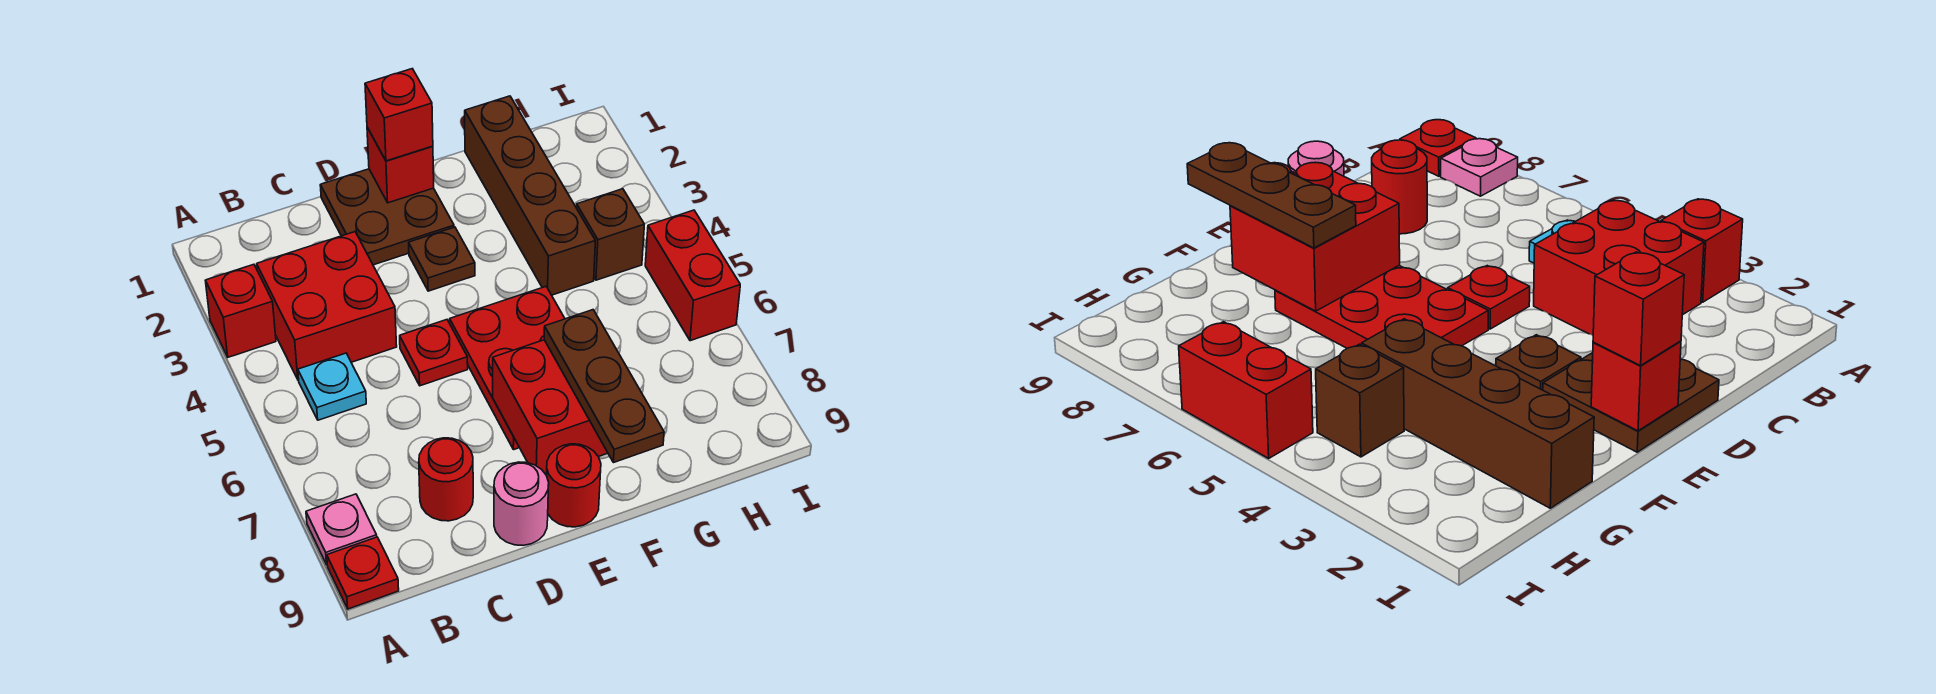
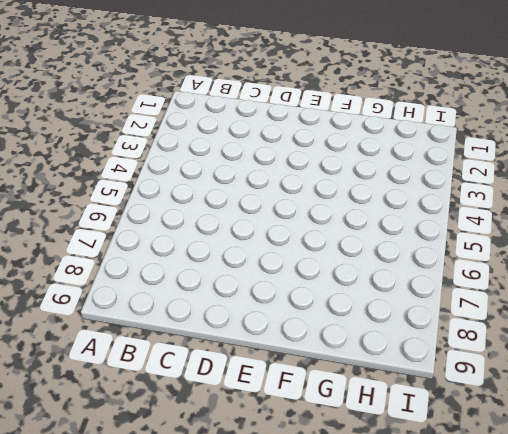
none -> red brick A3 level 1
none -> pink plate A8 level 1
none -> red plate A9 level 1

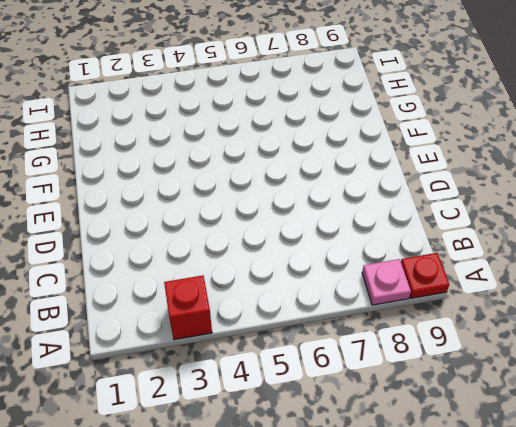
none -> red brick B3:C4 level 1
none -> cyan plate B5 level 1
none -> red round brick C8 level 1

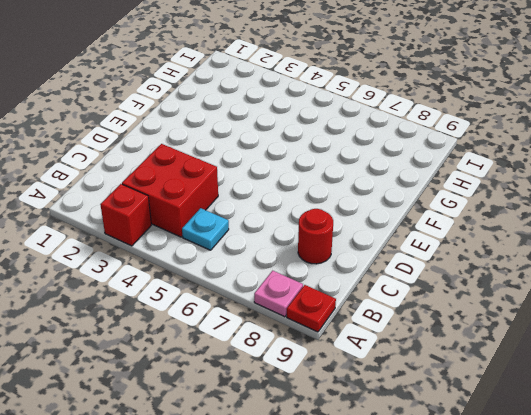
none -> brown plate D1:E2 level 1
none -> red plate D5 level 1
none -> pink round brick D9 level 1

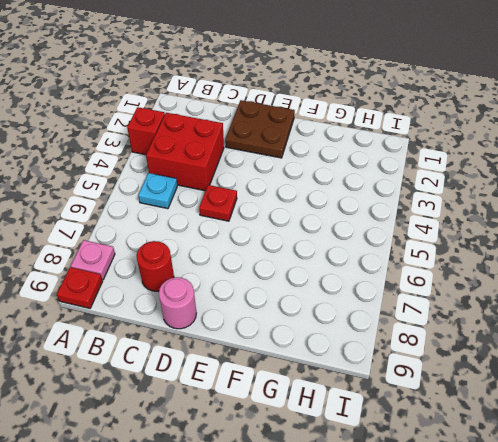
none -> brown plate E3 level 1
none -> red plate E5:F7 level 1
none -> red round brick E9 level 1

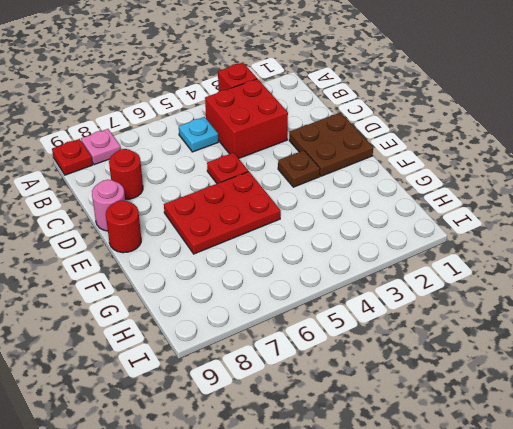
none -> brown brick G1:G4 level 1
none -> brown brick H4 level 1
none -> red brick I5:I6 level 1

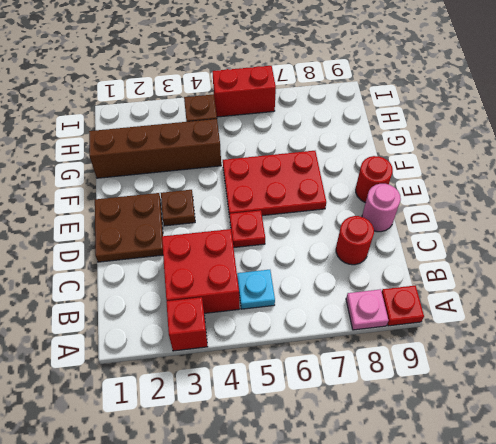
none -> red brick E1 level 2
none -> red brick E7:F8 level 2
none -> red brick E1 level 3

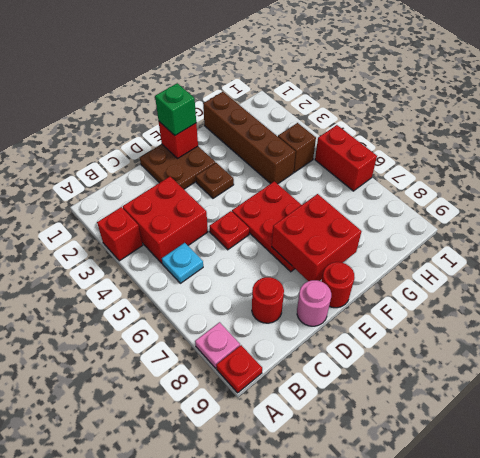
green brick E1 level 3 -> red brick E1 level 3
none -> brown plate F7:F9 level 3

